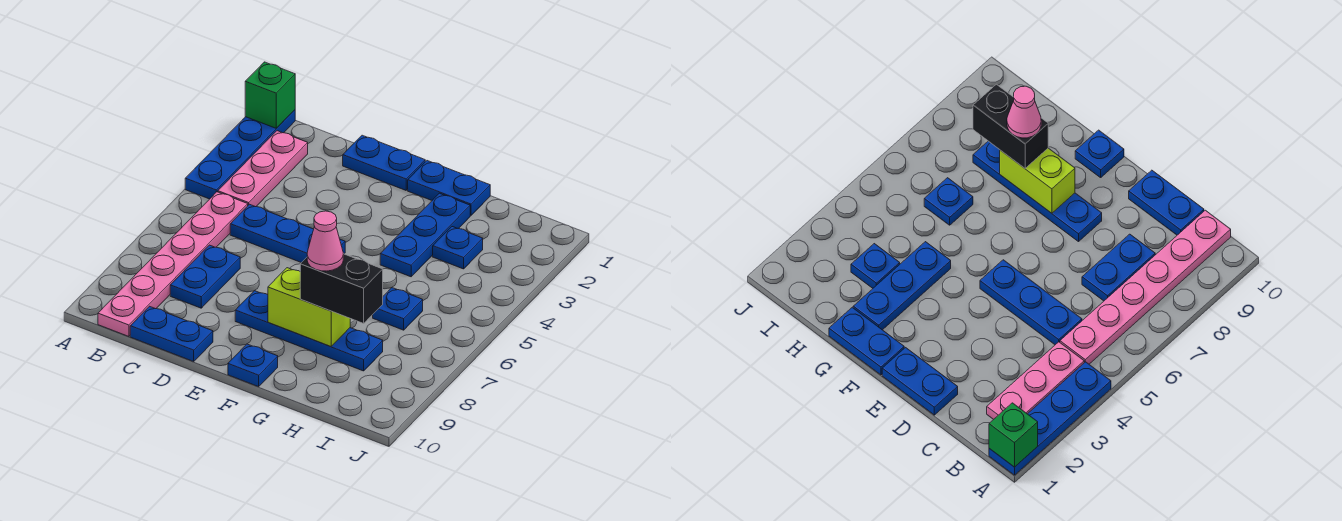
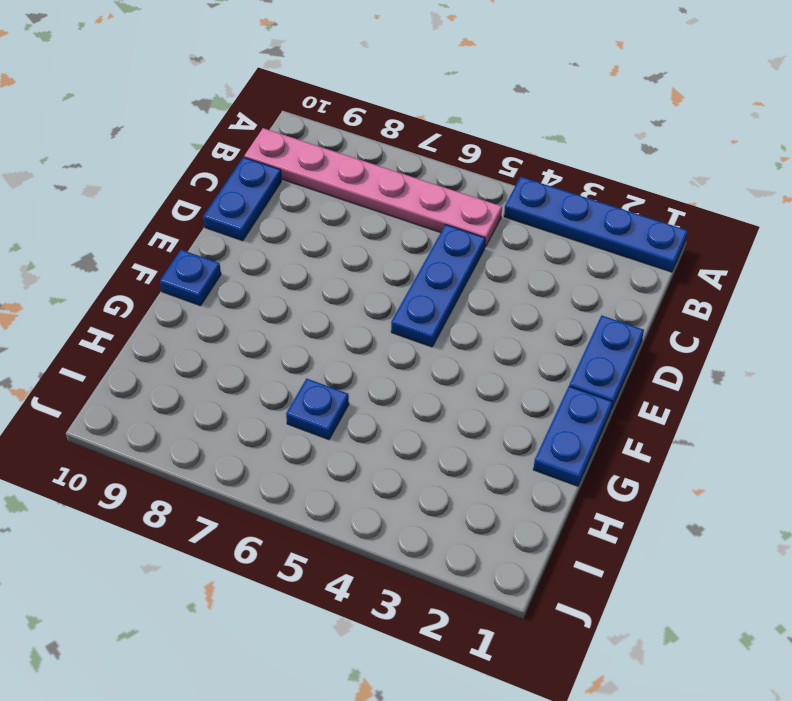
none -> pink plate B2:B4 level 1
none -> blue plate C7:C8 level 1
none -> blue plate E8:H8 level 1

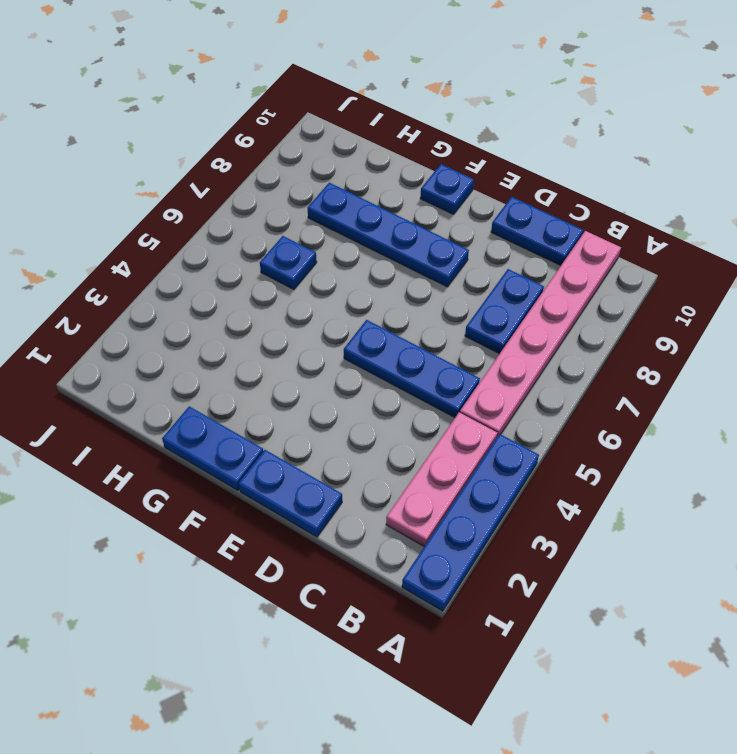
none -> blue plate G2:G4 level 1
none -> blue plate H3 level 1
none -> green brick A1 level 2

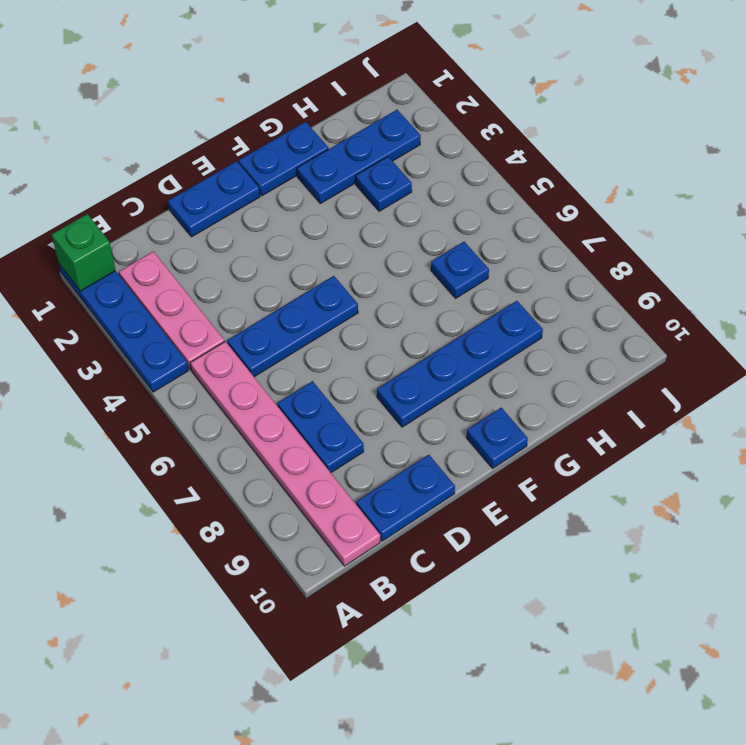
blue plate G2:I2 level 1 -> blue plate G2:G4 level 1
none -> lime brick F8:G8 level 2
none -> black brick G8:H8 level 3
none -> pink cone G8 level 4

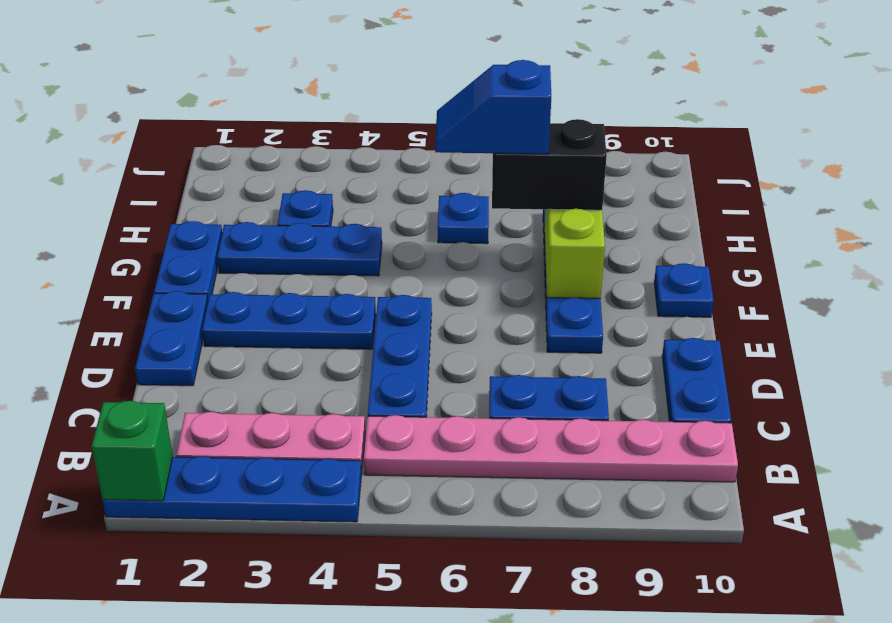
blue plate E2:E4 level 1 -> none
blue slope G6:G7 level 4 top 7 -> none
black brick G7:G8 level 3 -> black brick G8:H8 level 3
none -> pink cone G8 level 4

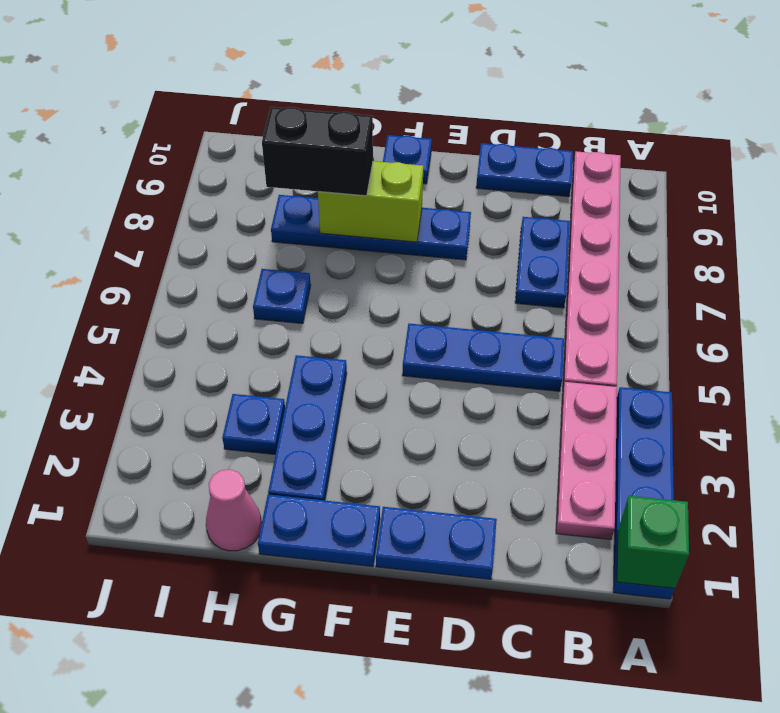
pink cone H1 level 1 -> pink cone G8 level 4

